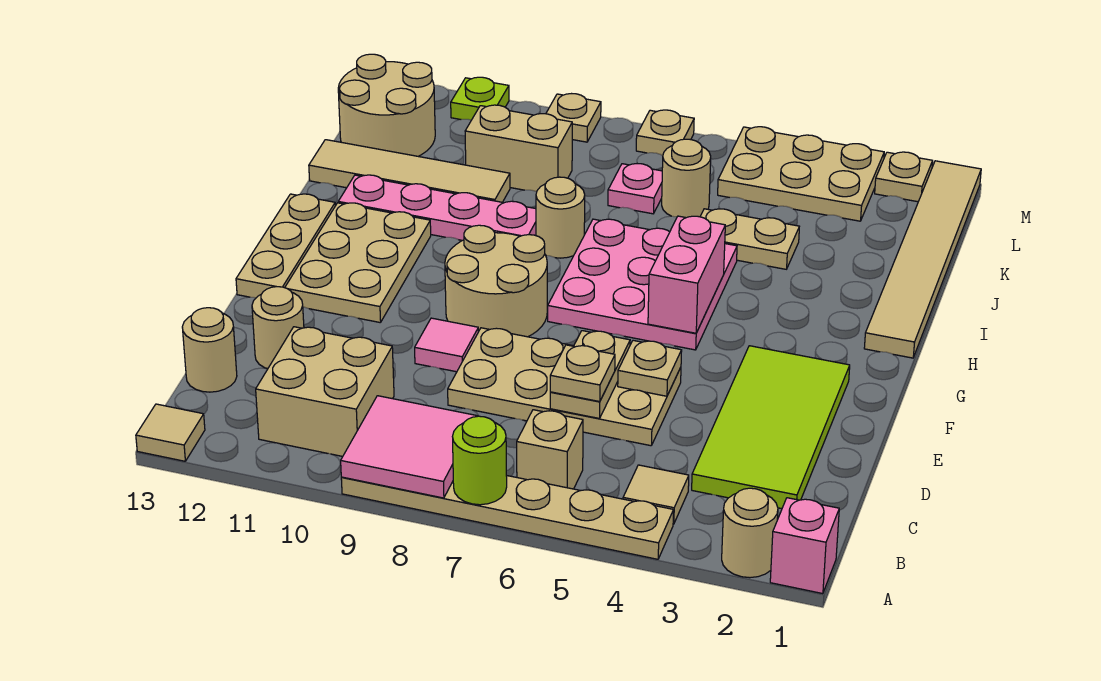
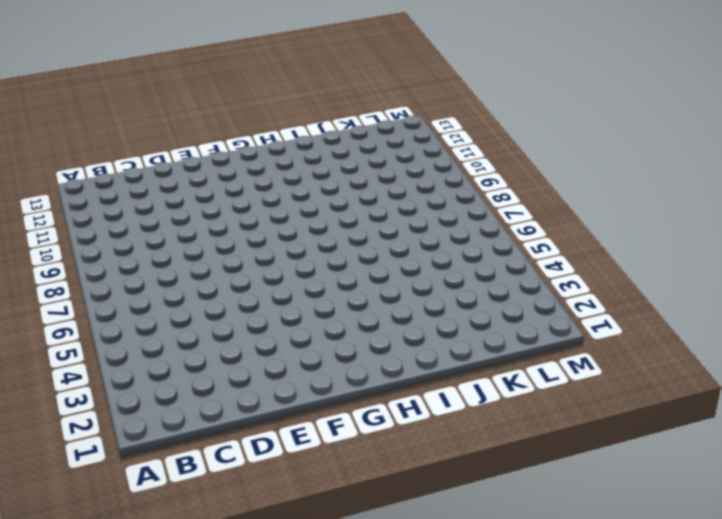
none -> pink brick A1 level 1
none -> tan round brick A2 level 1
none -> tan plate A4:A9 level 1
none -> tan tile A13 level 1

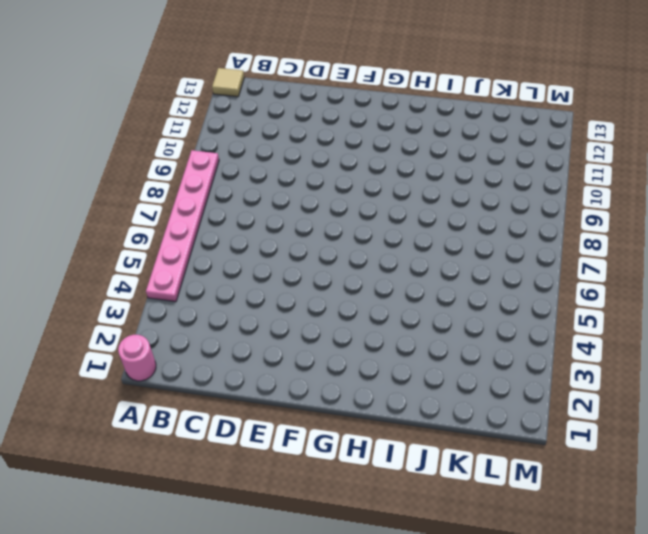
pink round brick A1 level 1 -> pink brick A1 level 1
pink plate A4:A9 level 1 -> tan plate A4:A9 level 1
none -> tan round brick A2 level 1
none -> tan tile B4 level 1
none -> tan brick B6 level 1
none -> tan brick B10:C11 level 1

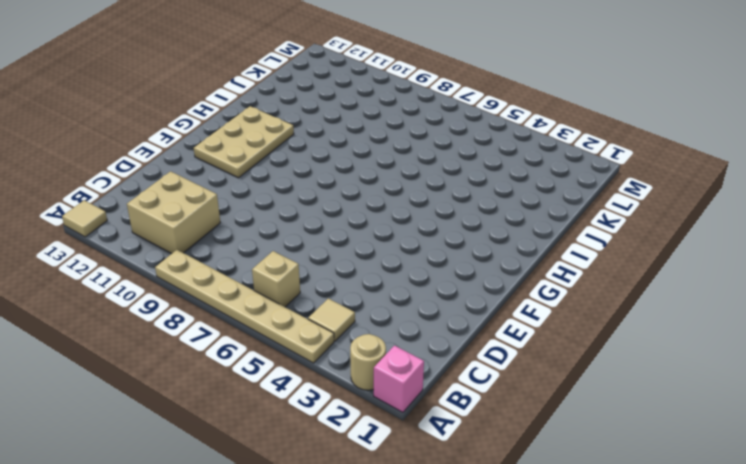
none -> lime tile C2:F3 level 1
none -> tan round brick C13 level 1
none -> tan plate D5:E8 level 1
none -> tan round brick D12 level 1

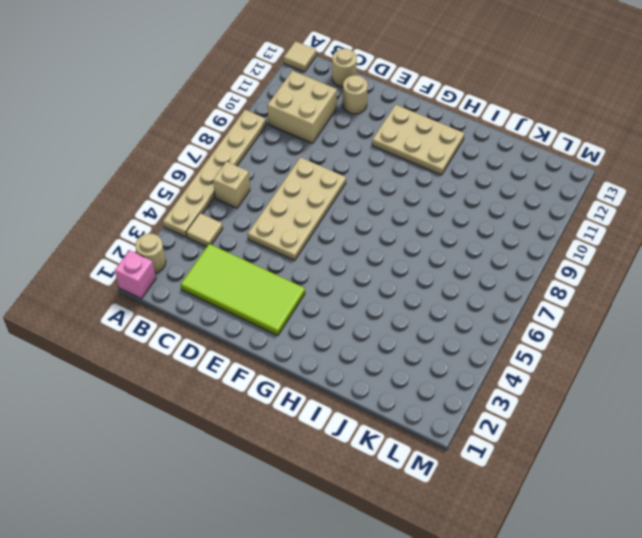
none -> pink tile E9 level 1
none -> tan round brick F8:G9 level 1
none -> tan plate F13:H13 level 1
none -> pink plate G5:I7 level 1

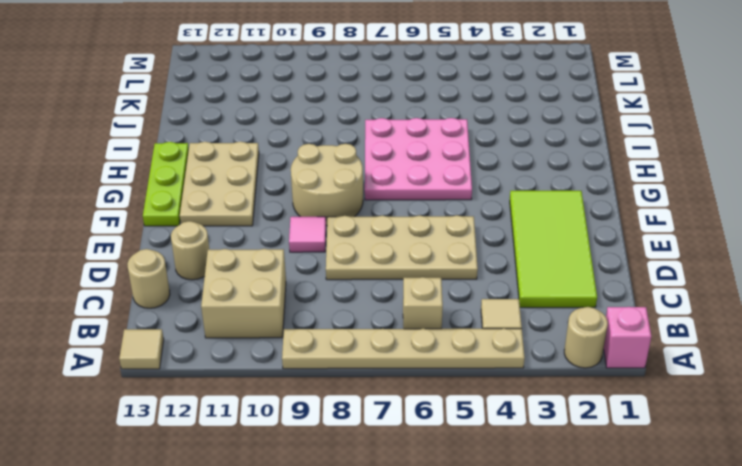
lime plate F13:H13 level 1 -> tan plate F13:H13 level 1
none -> tan tile H1:M1 level 1
none -> tan round brick I8 level 1
none -> pink plate I9:I12 level 1
none -> tan plate J4:J5 level 1

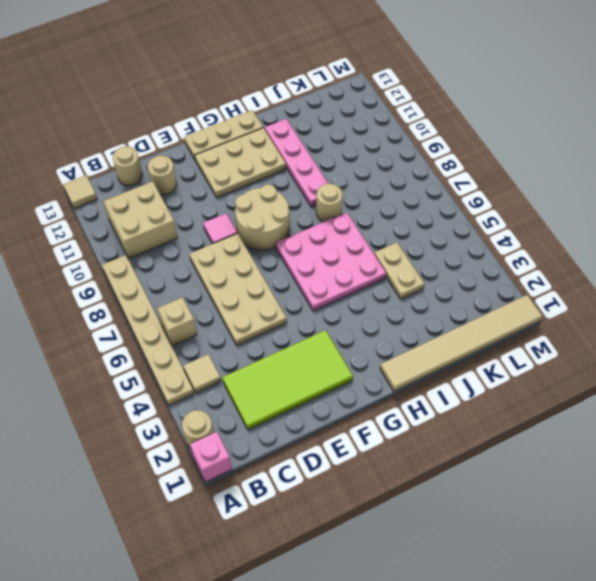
none -> tan tile J10:J13 level 1
none -> tan round brick K6 level 1
none -> pink plate K7 level 1
none -> tan brick K9:K10 level 1

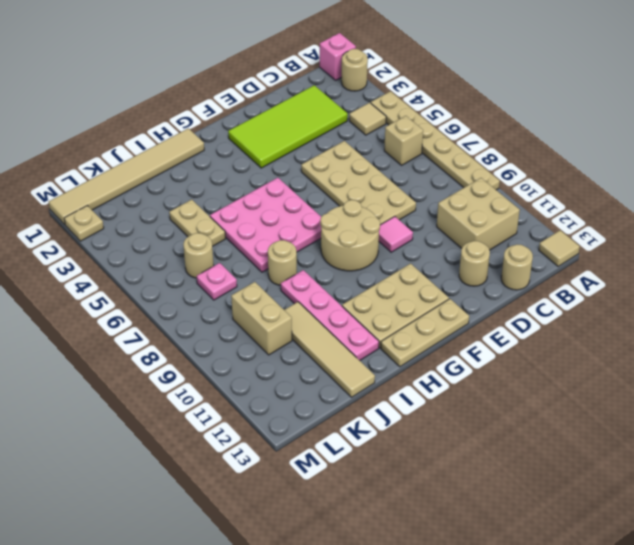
none -> tan round brick K12:L13 level 1
none -> tan plate L3:M5 level 1
none -> tan plate M7 level 1
none -> tan plate M9 level 1

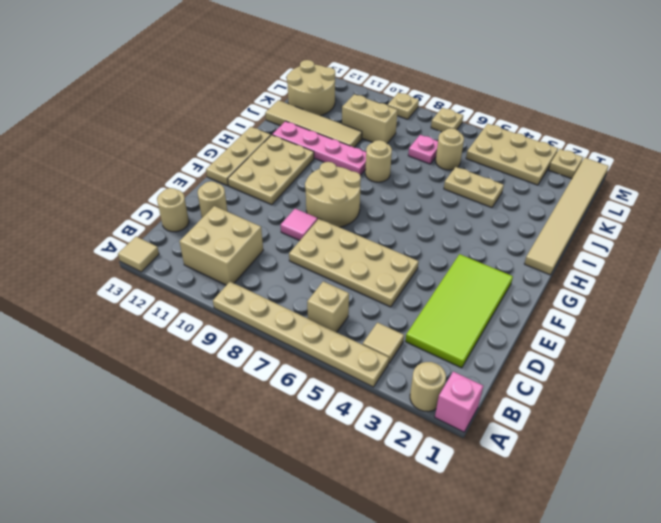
none -> pink plate G5:I7 level 1
none -> lime plate M11 level 1
none -> lime round brick A7 level 2
none -> pink tile A8:B9 level 2

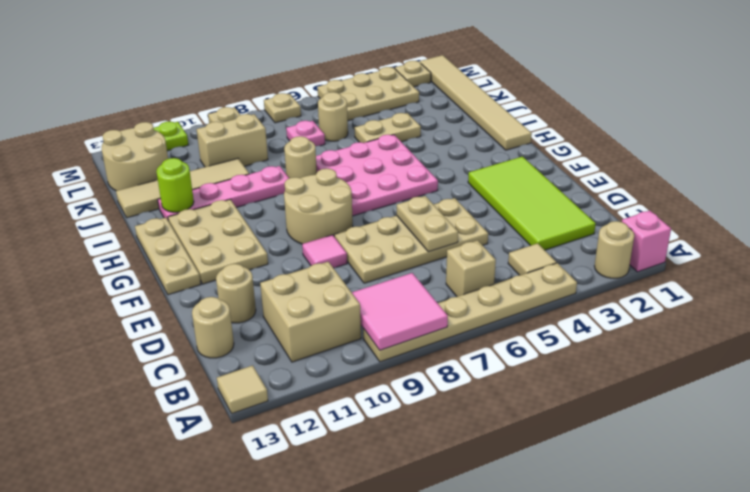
lime round brick I12 level 2 -> lime round brick A7 level 2
none -> tan plate E5 level 2
none -> pink brick G5:H5 level 2
none -> tan plate D6 level 3

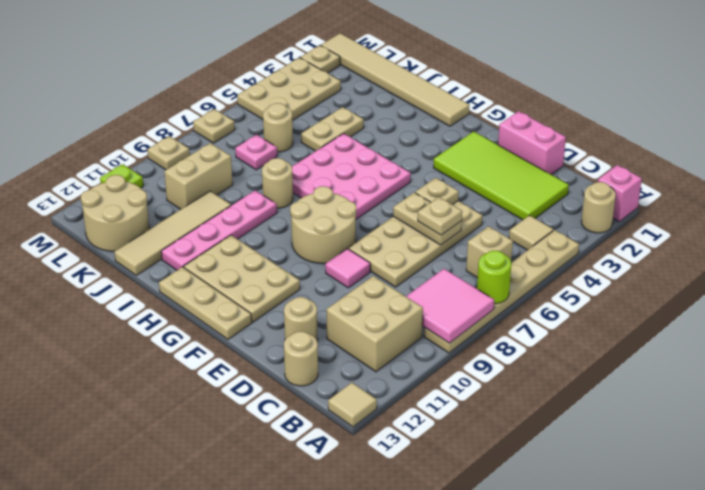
pink brick D1:E1 level 1 -> pink brick G5:H5 level 2

